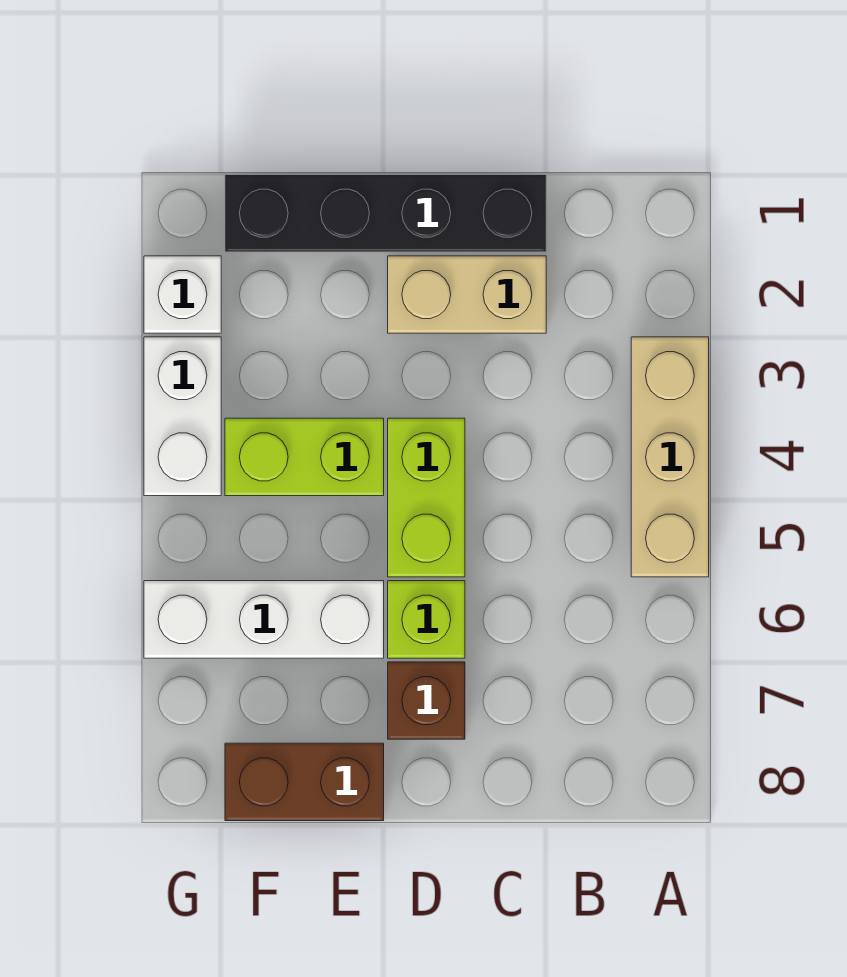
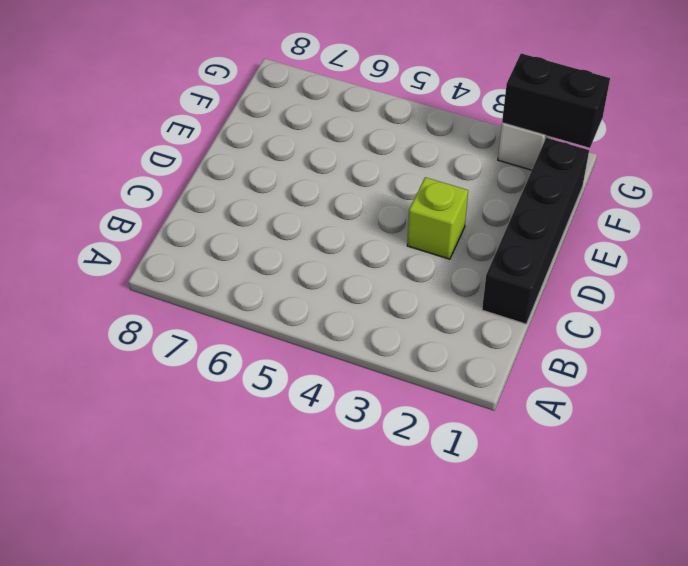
lime brick D3 level 1 -> lime brick D6 level 1
black brick G1:G2 level 2 -> none
none -> tan brick A3:A5 level 1
none -> tan brick C2:D2 level 1

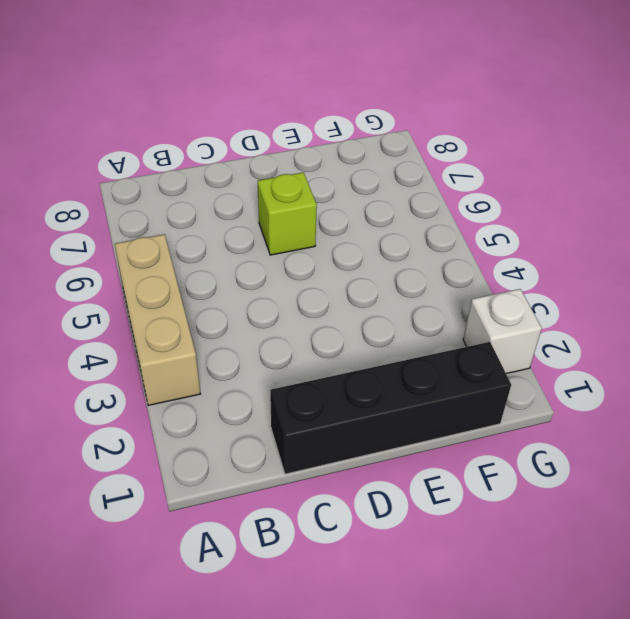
none -> tan brick C2:D2 level 1
none -> lime brick D4:D5 level 1

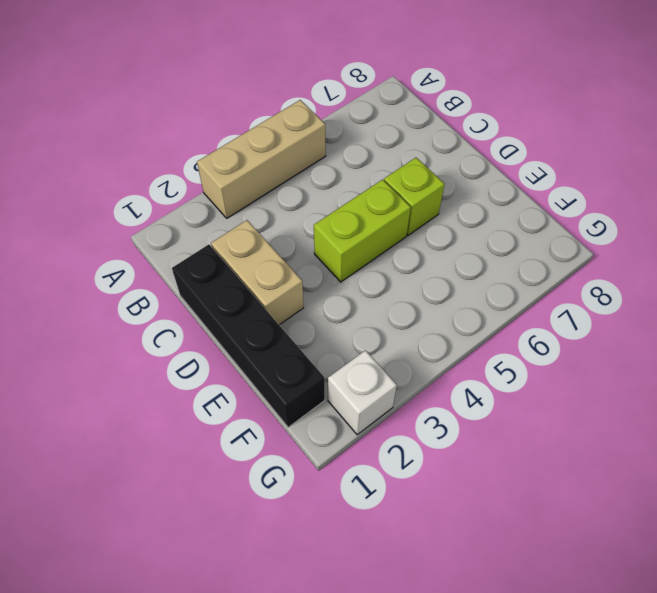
none -> brown brick D7 level 1
none -> lime brick E4:F4 level 1

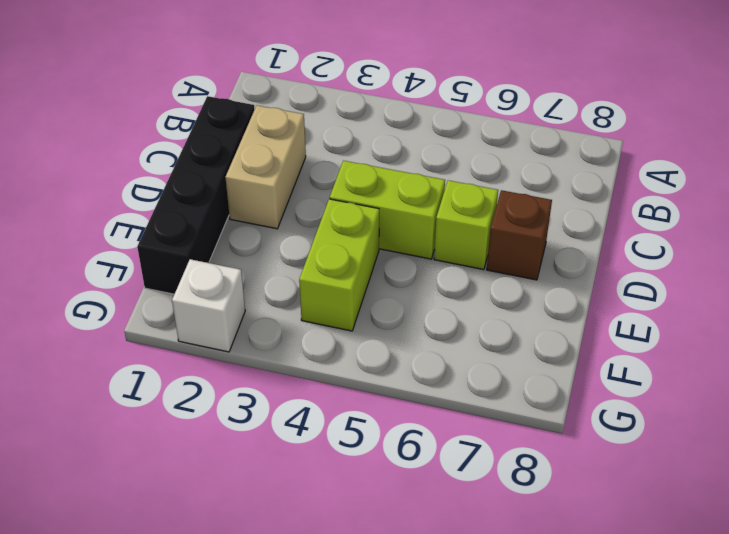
none -> tan brick A3:A5 level 1
none -> white brick E6:G6 level 1

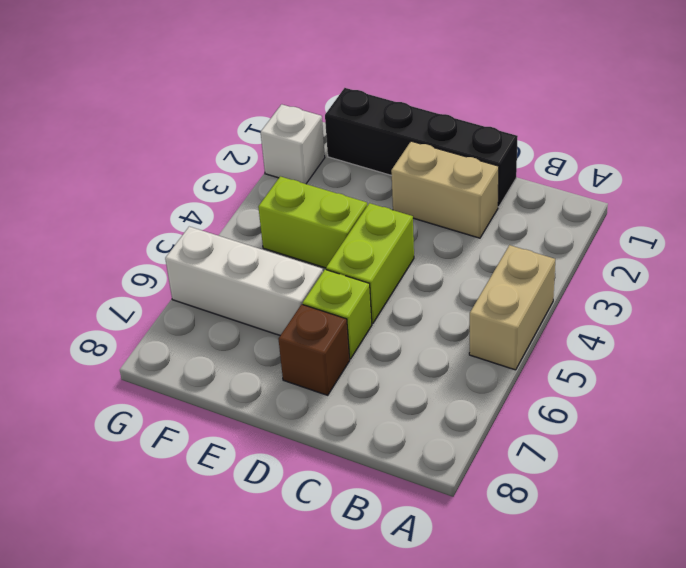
tan brick A4:A5 level 1 -> tan brick A3:A5 level 1
none -> brown brick E8:F8 level 1
none -> white brick G3:G4 level 1

